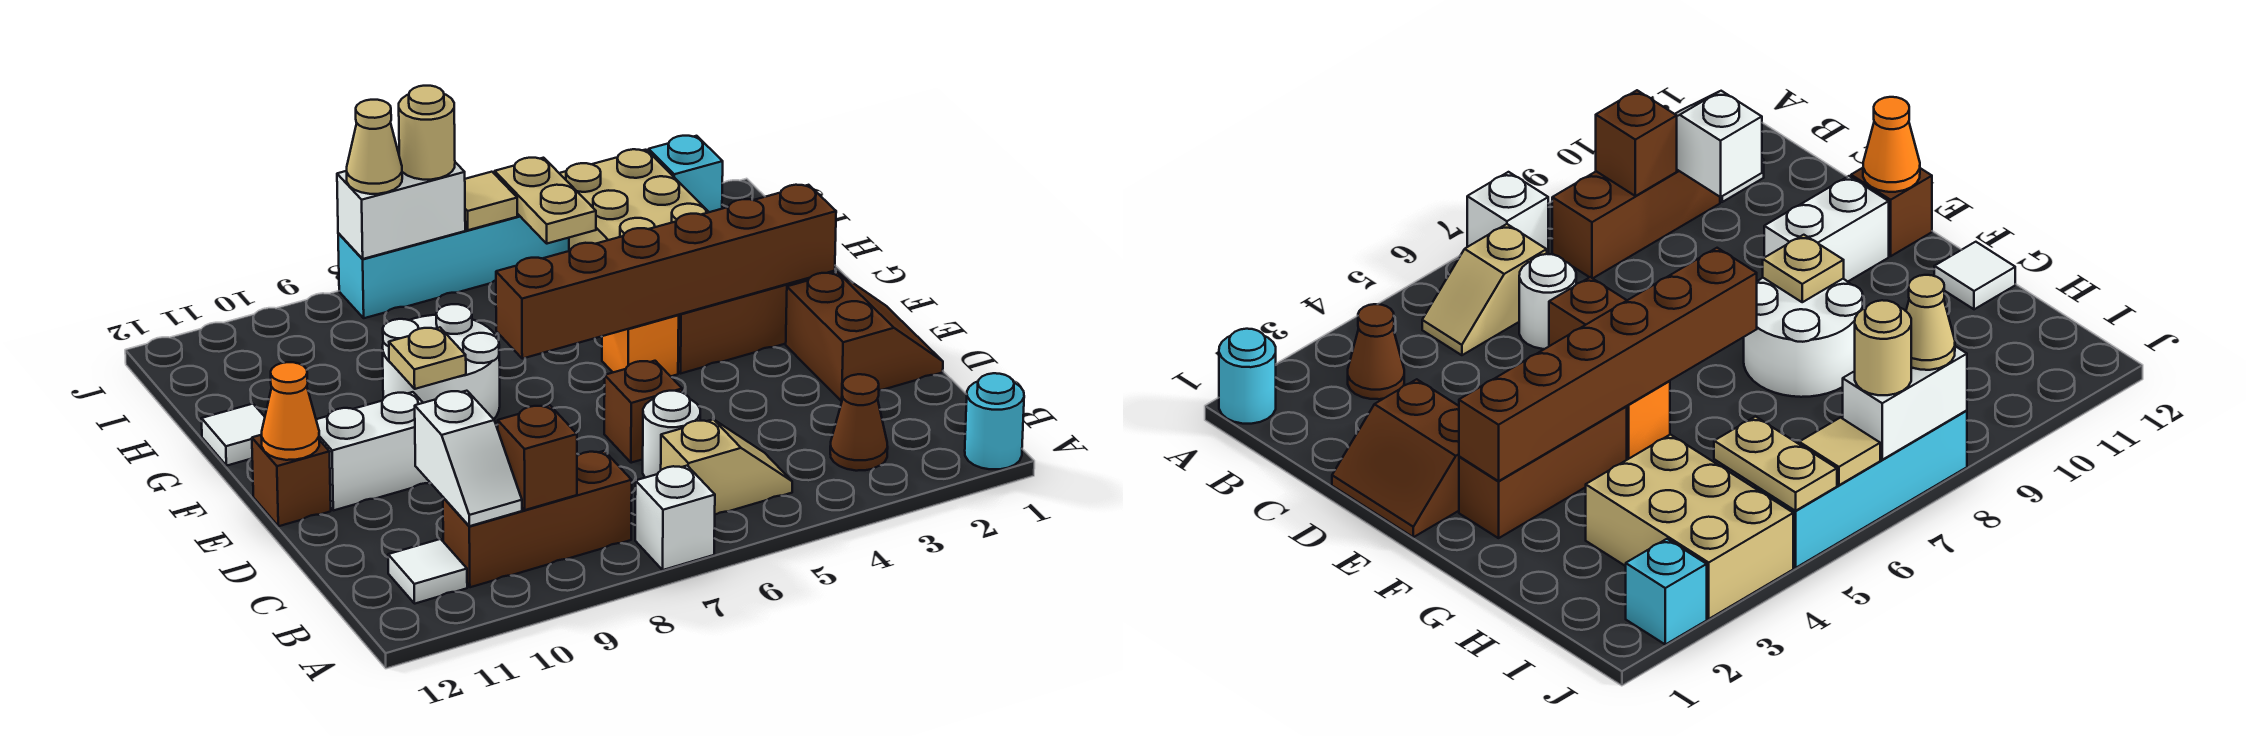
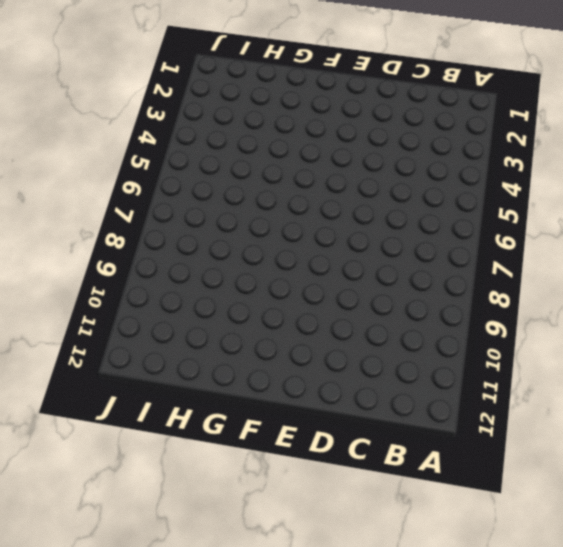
none -> cyan round brick A1 level 1
none -> white brick A7 level 1
none -> brown cone B3 level 1

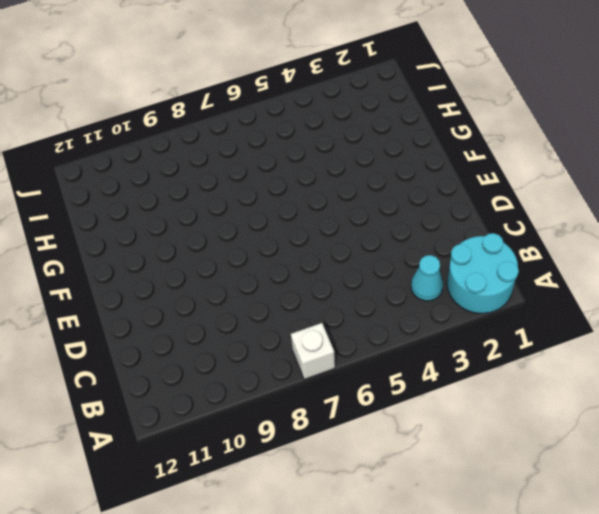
cyan round brick A1:B2 level 1 -> cyan round brick A1 level 1
cyan cone B3 level 1 -> brown cone B3 level 1
none -> tan slope B5:B6 level 1 top 6
none -> brown brick B8:B10 level 1
none -> white tile B11 level 1

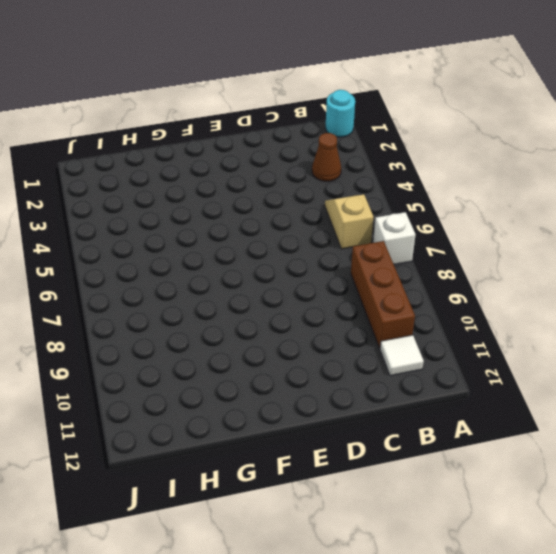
none -> white round brick C6 level 1
none -> brown slope D1:E2 level 1 top 2
none -> brown brick D6 level 1

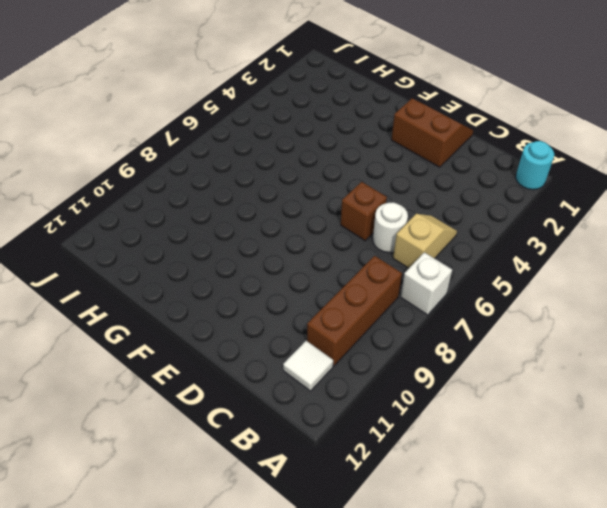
none -> brown cone B3 level 1
none -> white brick E10:E11 level 1
none -> brown brick E12 level 1

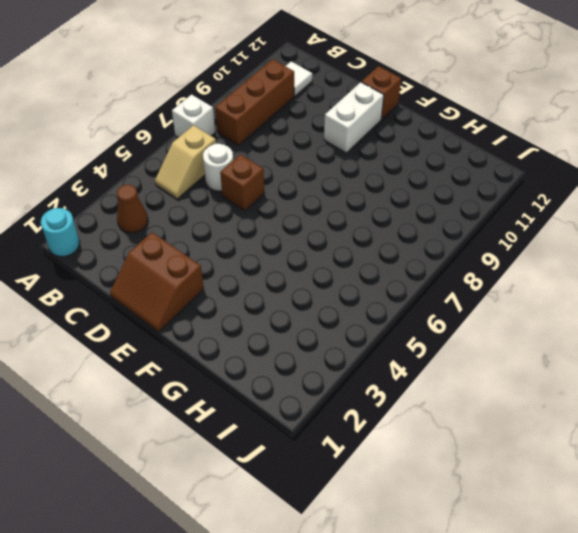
none -> brown brick F2:F4 level 1
none -> orange brick F5 level 1
none -> white round brick F8:G9 level 1

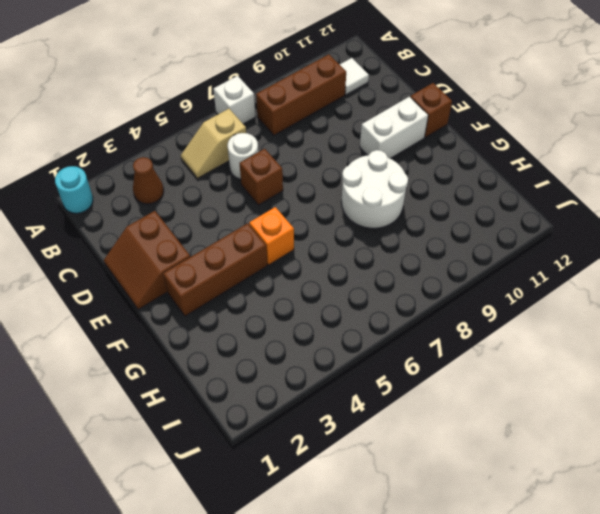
none -> white tile G12 level 1
none -> tan brick H3:J4 level 1
none -> cyan brick J2 level 1

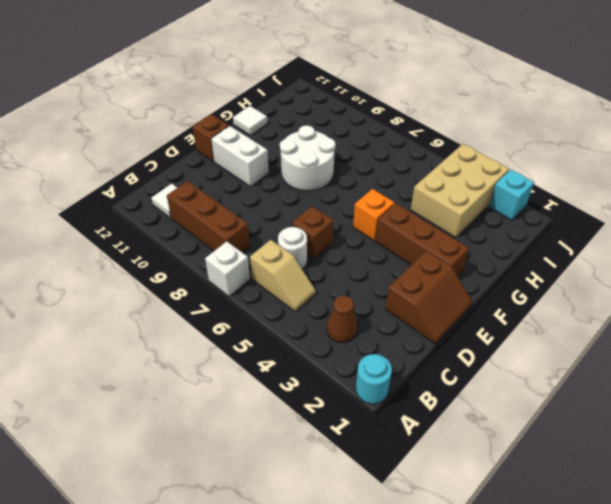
none -> cyan brick J5:J8 level 1
none -> brown brick B9 level 2
none -> white slope B10:C10 level 2 top C

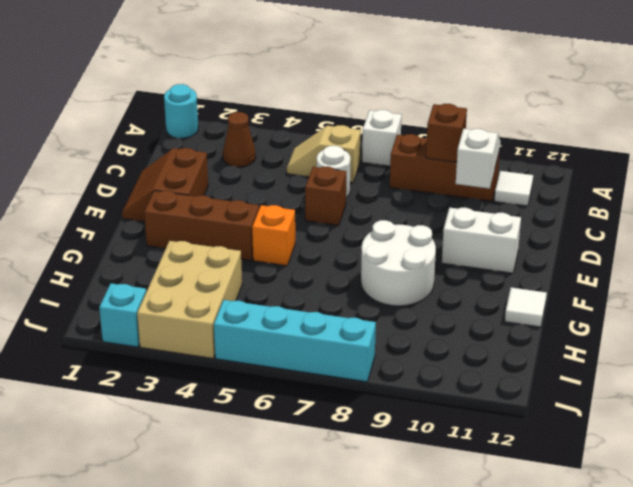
none -> brown brick E12 level 1
none -> orange cone E12 level 2
none -> brown brick F2:F7 level 2

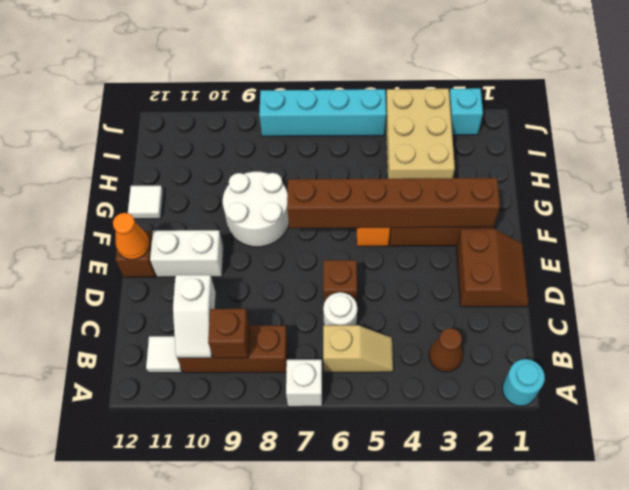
none -> tan plate F9 level 2
none -> tan plate I5:J5 level 2
none -> tan tile J6 level 2

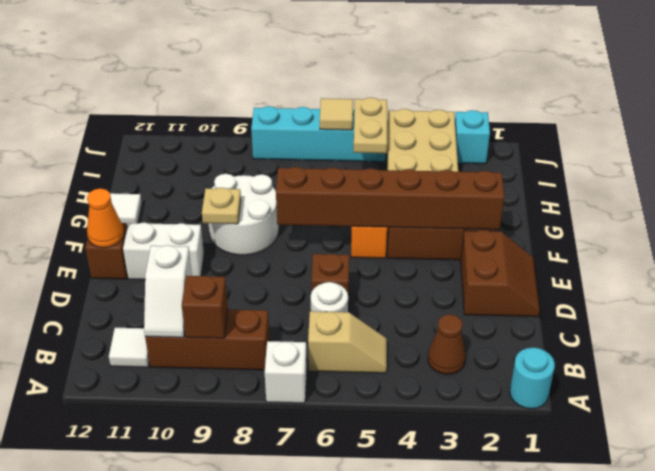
none -> white brick J7:J8 level 2
none -> tan round brick J7 level 3
none -> tan cone J8 level 3

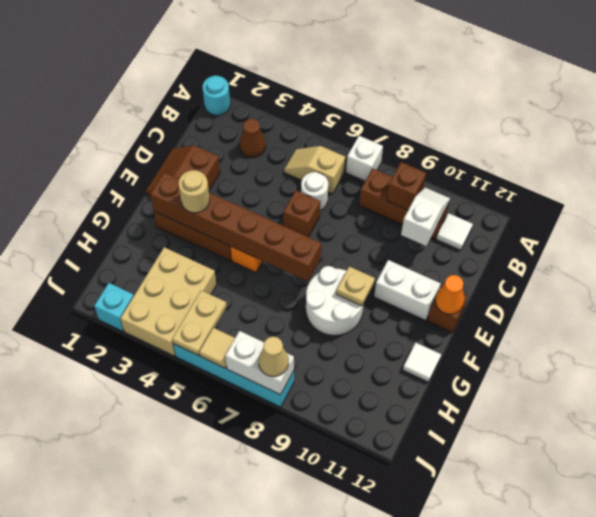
tan round brick F3 level 3 -> tan round brick J7 level 3

